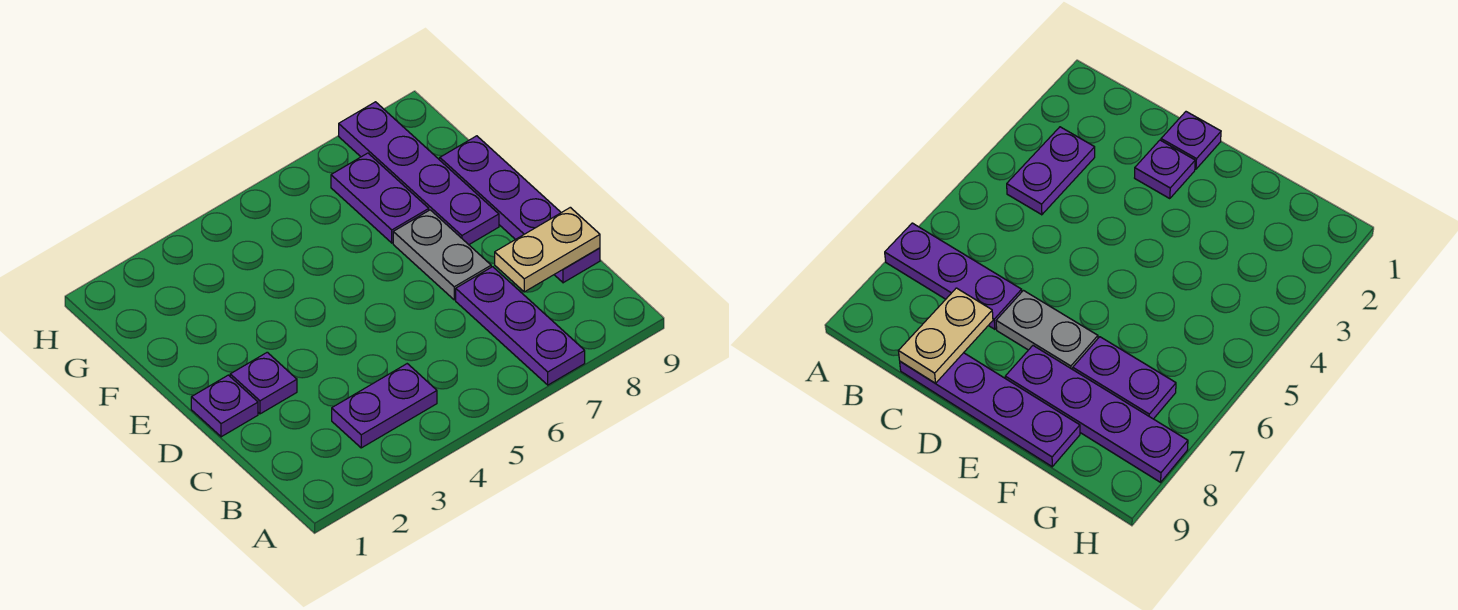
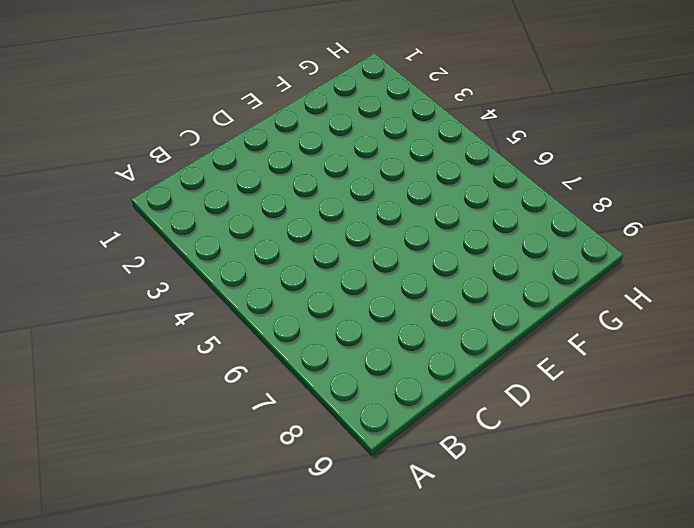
none -> purple plate A7:C7 level 1
none -> purple plate B3:B4 level 1

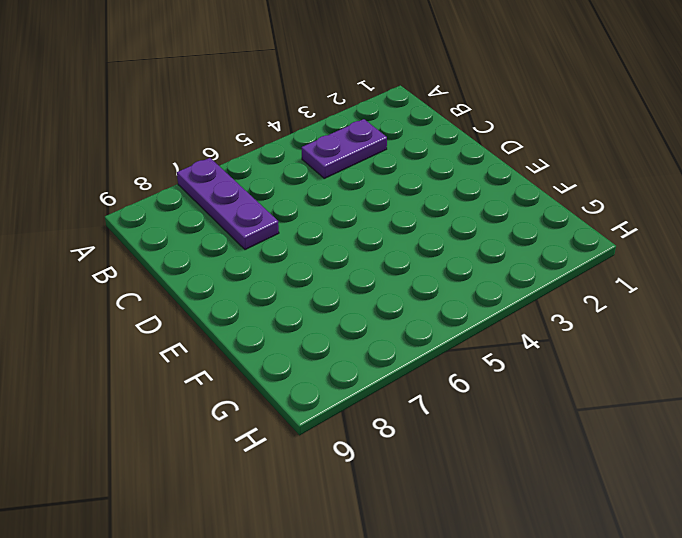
none -> purple plate C9:F9 level 1
none -> purple plate D1 level 1

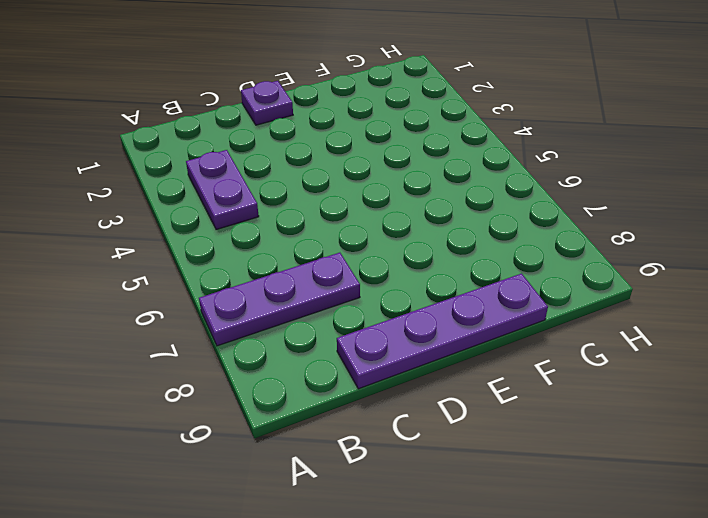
none -> purple plate D2 level 1
none -> grey plate D7:E7 level 1

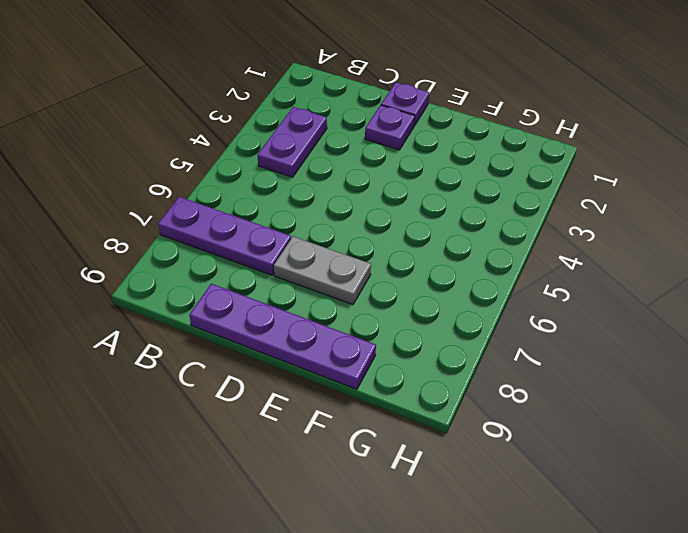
none -> purple plate E8:H8 level 1
none -> purple plate F7:G7 level 1

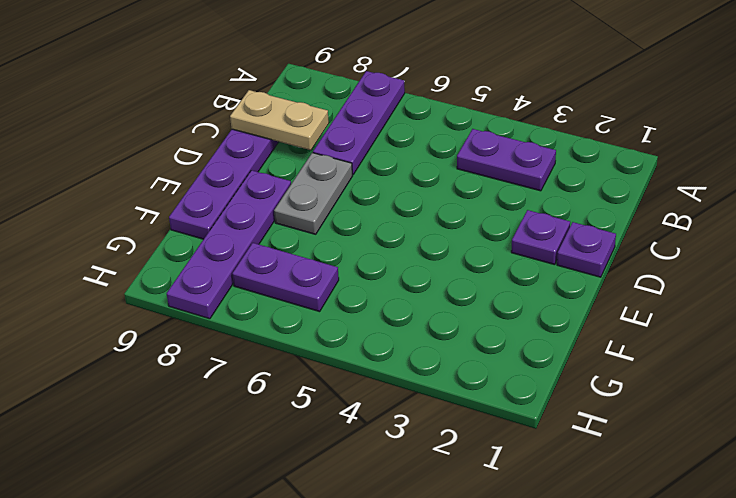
purple plate G6:G7 level 1 -> purple plate F7:G7 level 1

